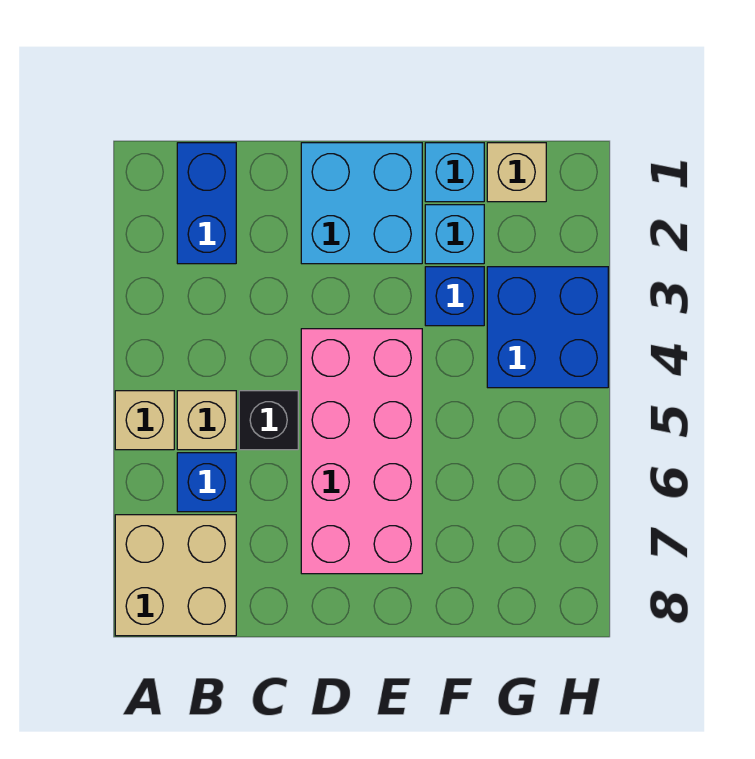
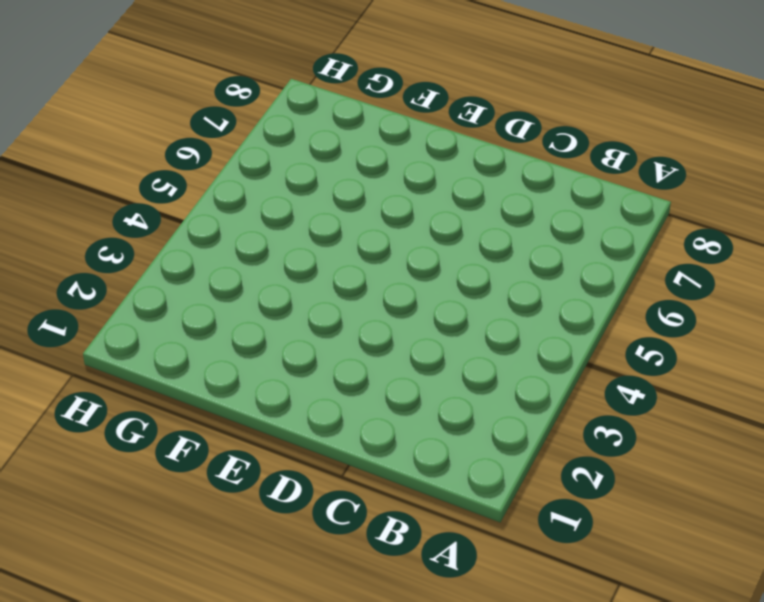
none -> tan brick A5 level 1
none -> tan brick A7:B8 level 1
none -> blue brick B1:B2 level 1

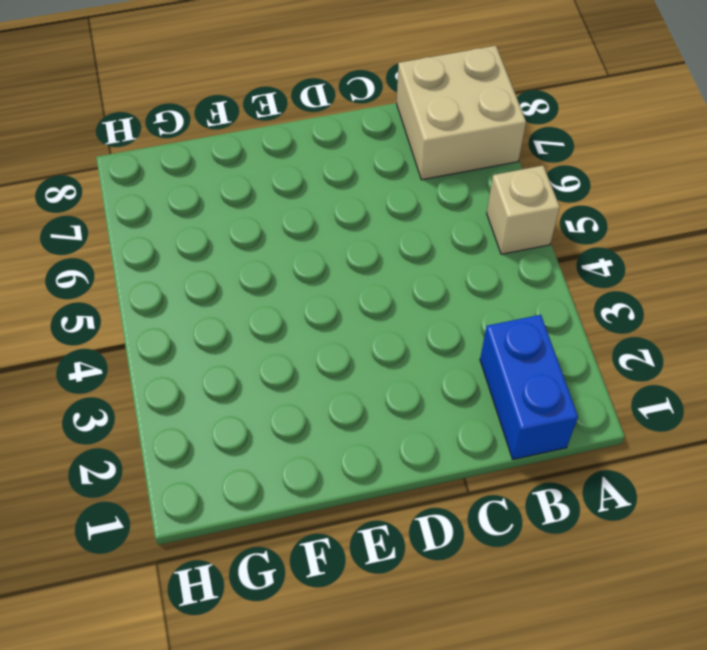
none -> tan brick B5 level 1
none -> blue brick B6 level 1
none -> black brick C5 level 1

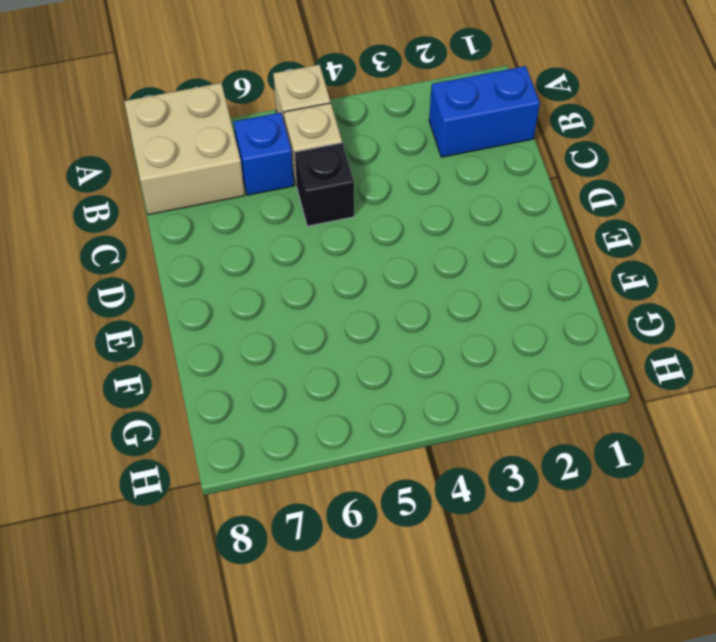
none -> cyan brick D1:E2 level 1
none -> pink brick D4:E7 level 1
none -> cyan brick F1 level 1

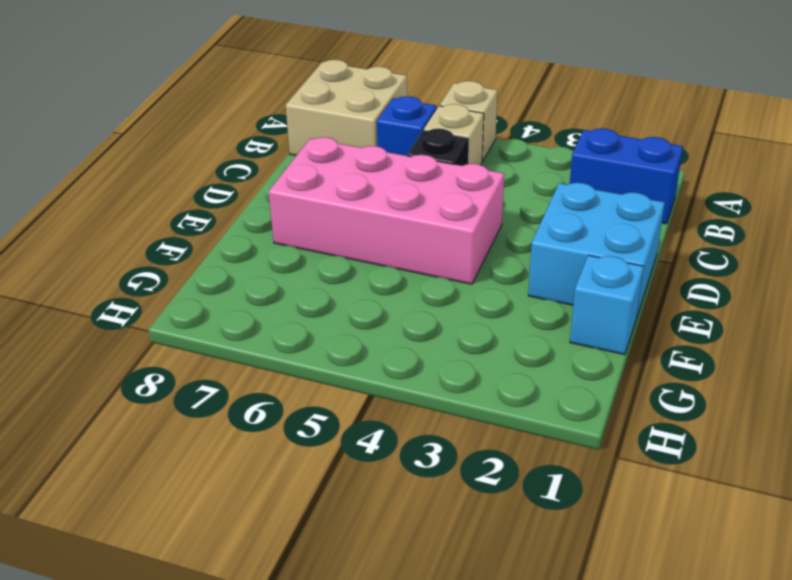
none -> cyan brick F2 level 1
none -> blue brick F3 level 1
none -> tan brick G1 level 1

